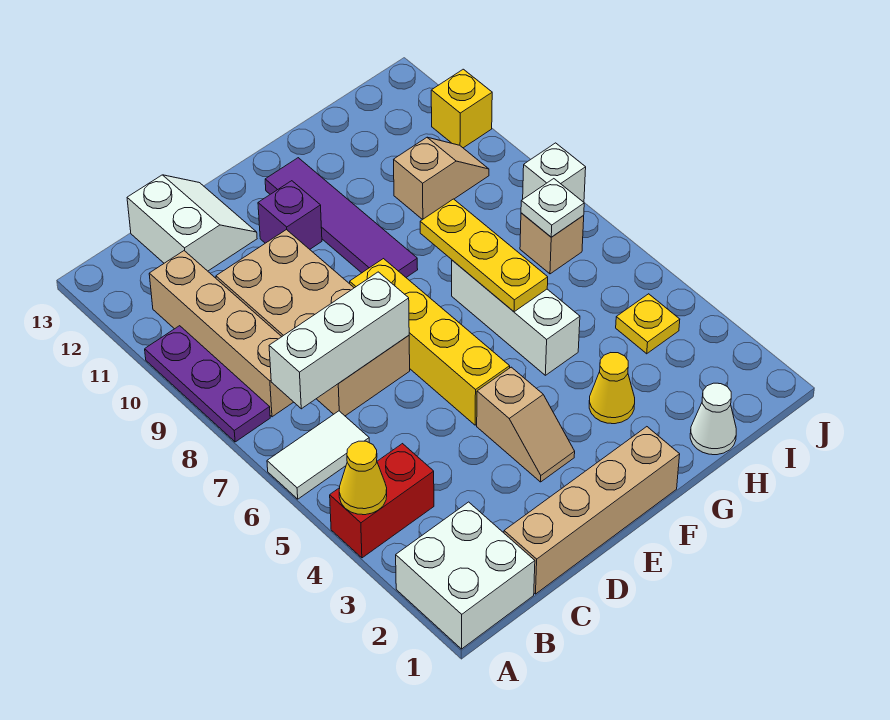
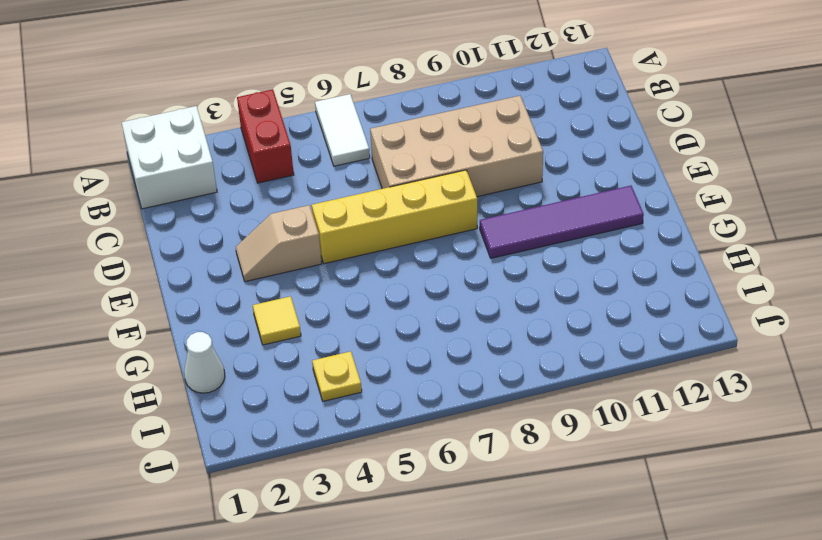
yellow tile G3 level 1 -> yellow cone G3 level 1
none -> purple plate A8:A10 level 1
none -> tan brick B8:B11 level 1
none -> tan brick C1:F1 level 1

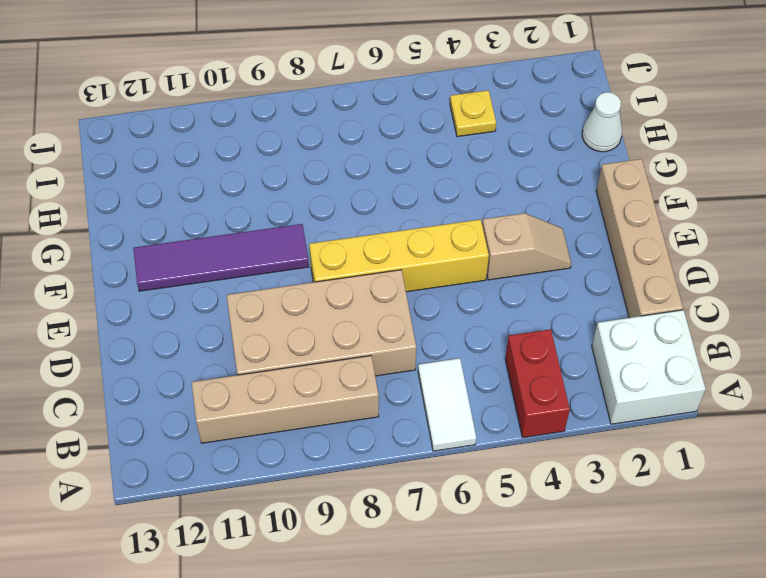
none -> purple plate A8:A10 level 1
none -> white slope C12:D13 level 1 top C
none -> purple brick E11 level 1

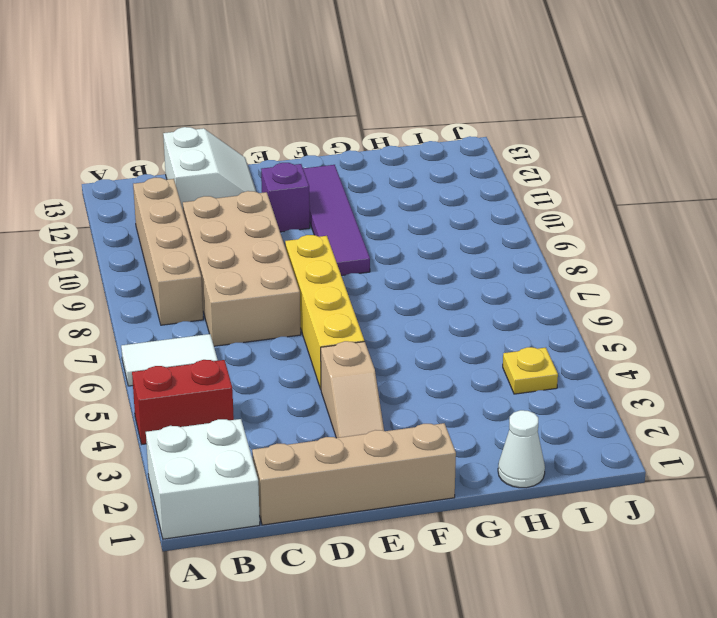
none -> purple plate A8:A10 level 1
none -> yellow cone G3 level 1
none -> white brick G5:G7 level 1

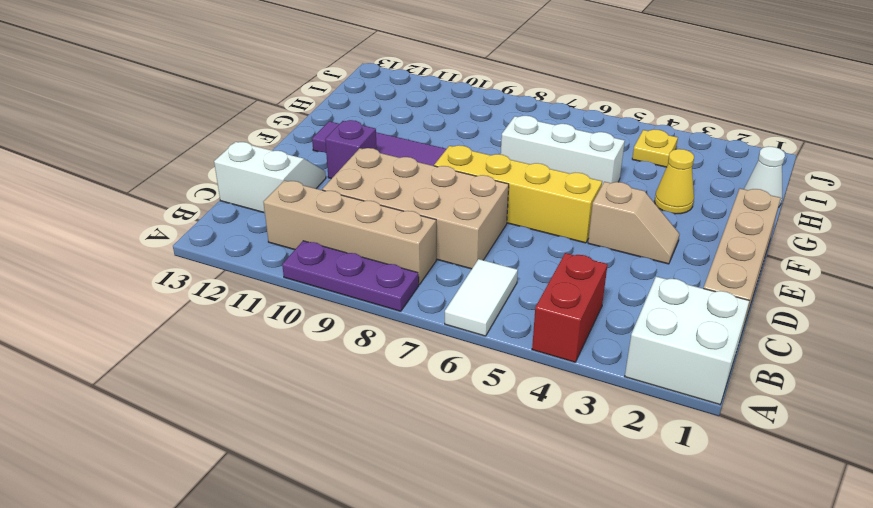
none -> tan slope H10:I10 level 1 top H
none -> tan brick I7 level 1
none -> white brick J8 level 1

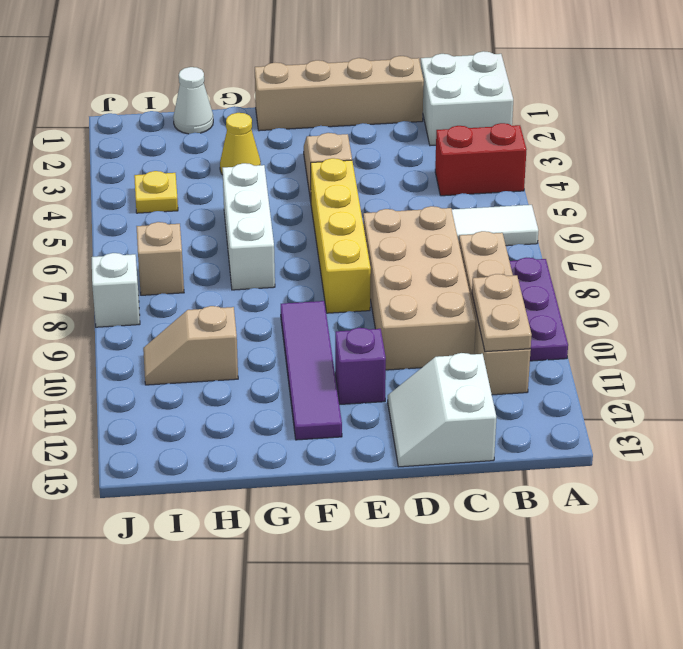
tan plate B10:B11 level 2 -> none
none -> yellow brick J11 level 1
none -> yellow cone A4 level 2
none -> white brick B7:D7 level 2

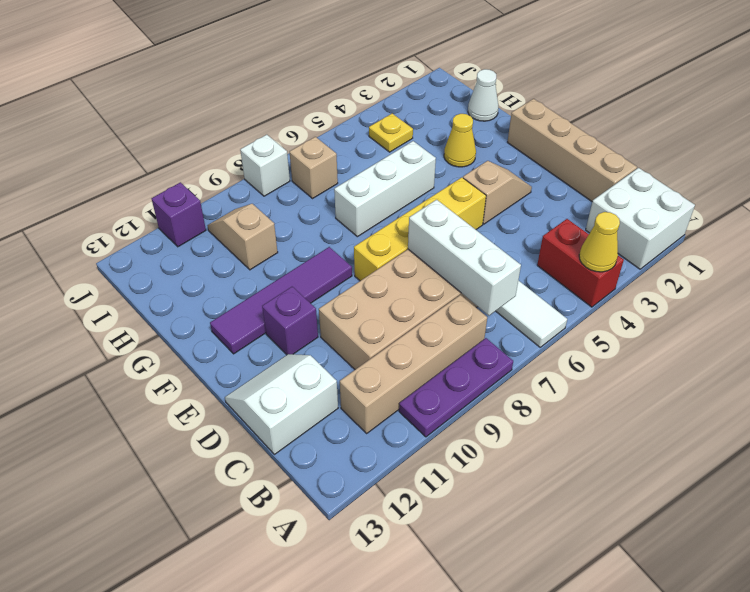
purple brick J11 level 1 -> yellow brick J11 level 1
none -> yellow plate G6:G8 level 2
none -> white plate I7 level 2

